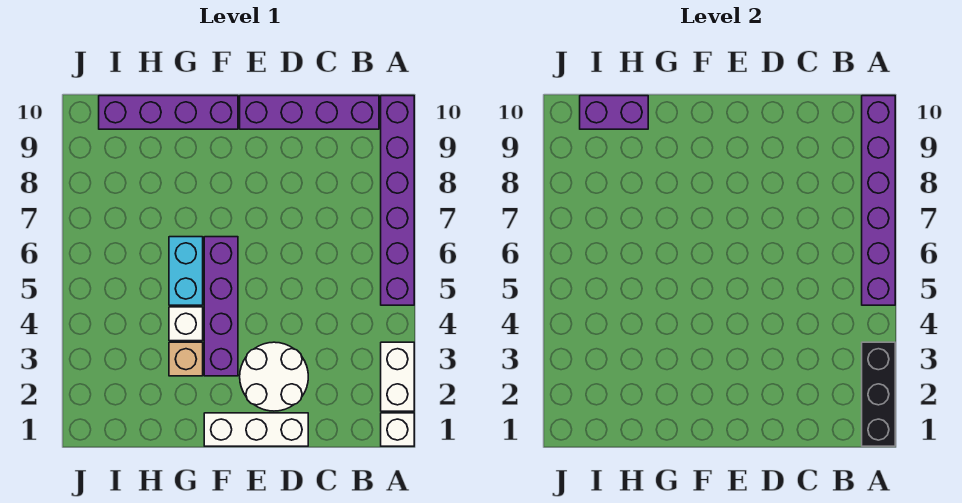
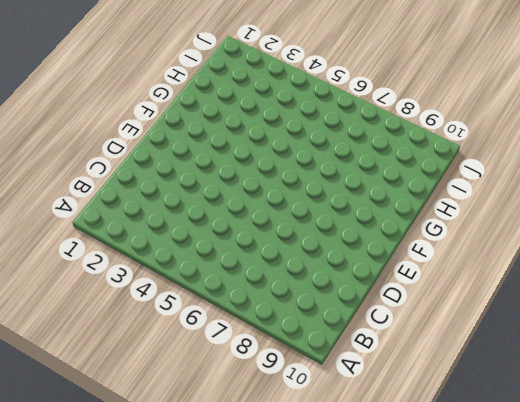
none -> white brick A1 level 1
none -> white brick A2:A3 level 1
none -> purple brick A5:A10 level 1

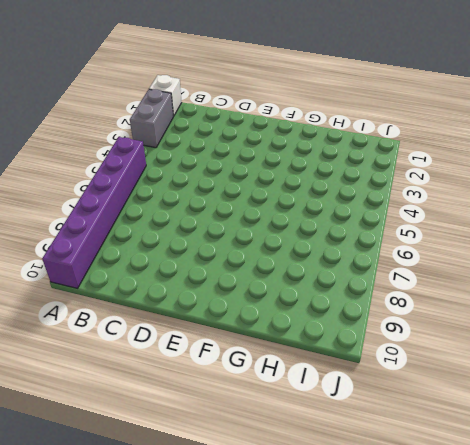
grey brick A2:A3 level 1 -> white brick A2:A3 level 1
none -> purple brick B10:E10 level 1
none -> white brick D1:F1 level 1
none -> white round brick D2:E3 level 1

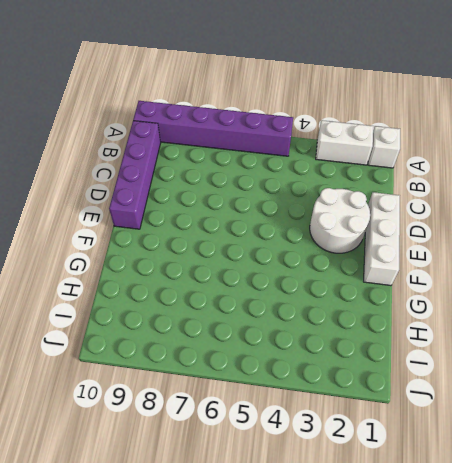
none -> purple brick F3:F6 level 1
none -> purple brick F10:I10 level 1
none -> tan brick G3 level 1

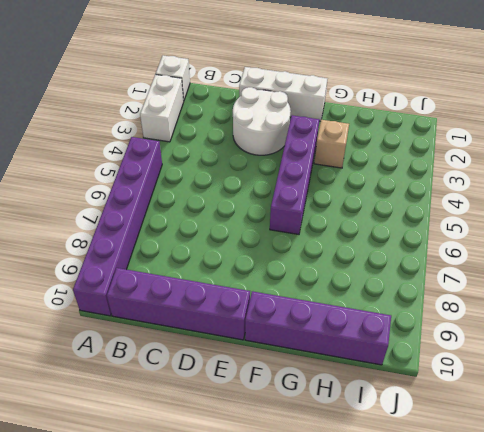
none -> white brick G4 level 1
none -> cyan brick G5:G6 level 1
none -> black brick A1:A3 level 2

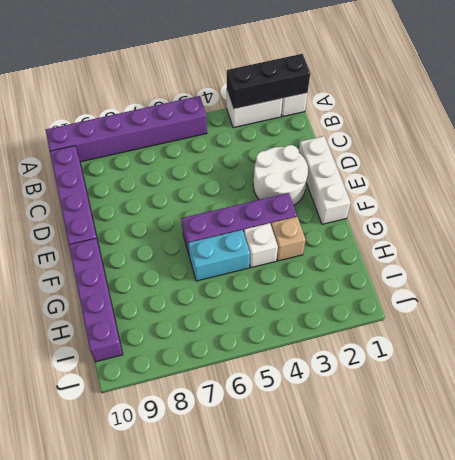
none -> purple brick A5:A10 level 2
none -> purple brick H10:I10 level 2

